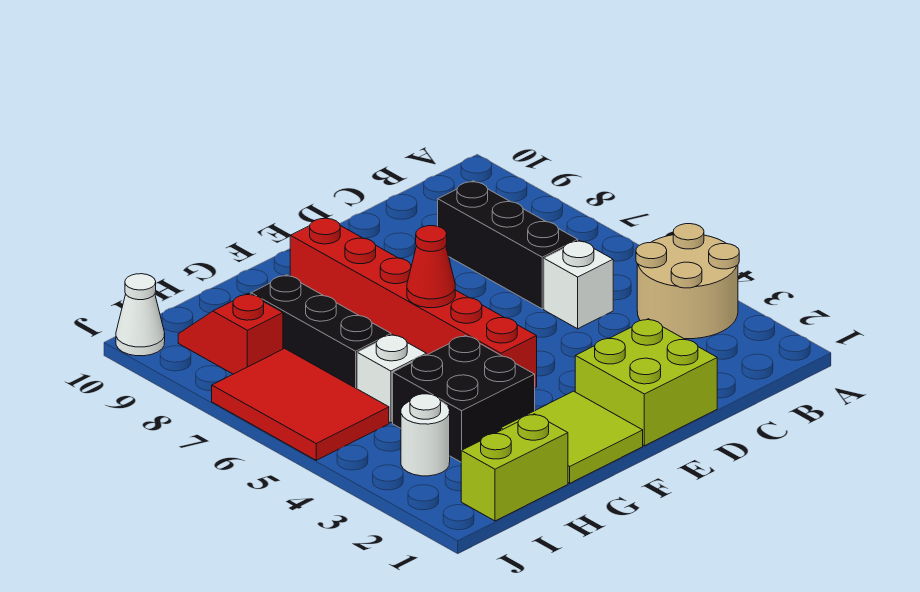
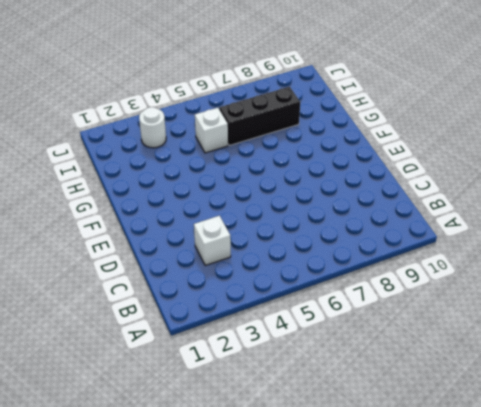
white brick C3 level 1 -> white brick C5 level 1
none -> tan round brick A3:B4 level 1
none -> black brick C6:C8 level 1
none -> lime brick D1:E2 level 1

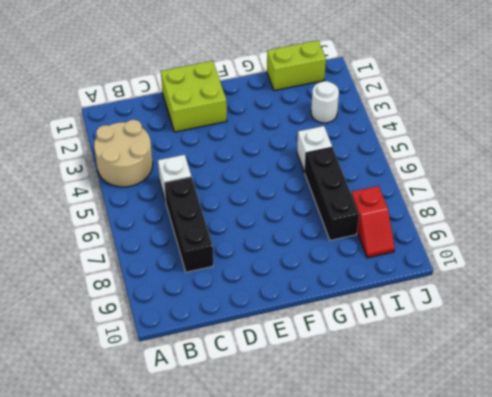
none -> lime tile F1:G2 level 1
none -> red brick F4:F9 level 1
none -> black brick G3:H4 level 1

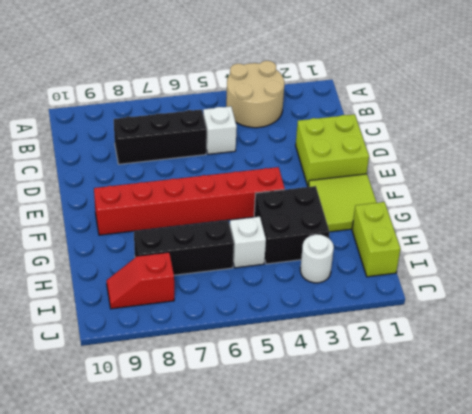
none -> red tile I5:J7 level 1
none -> white cone J10 level 1
none -> red cone F6 level 2

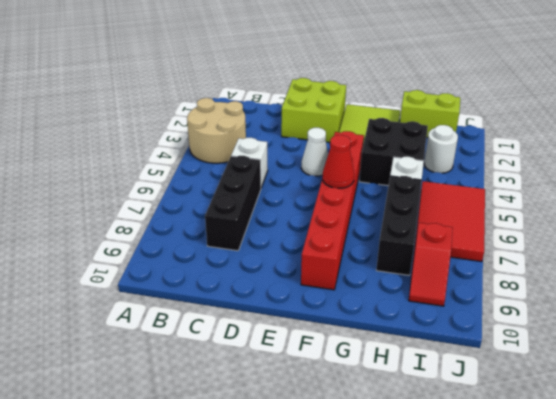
white cone E4 level 1 -> white cone J10 level 1

